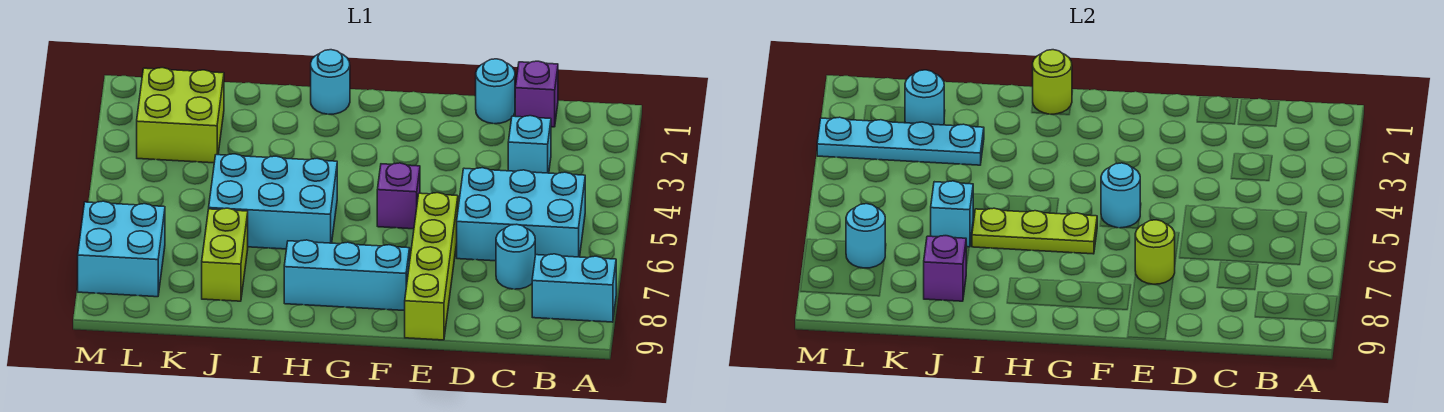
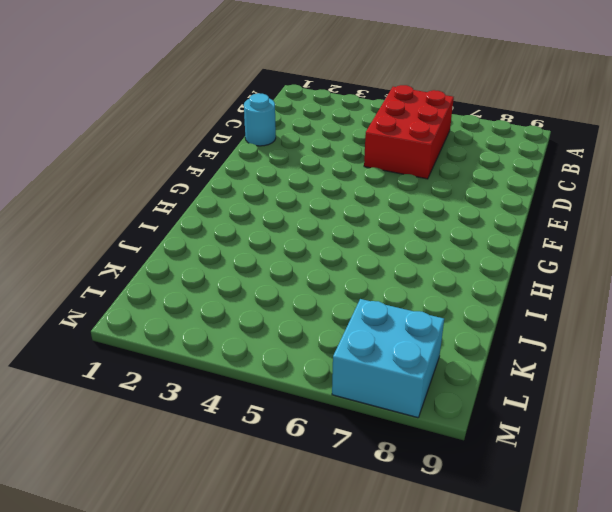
red brick B5:D6 level 1 -> cyan brick B5:D6 level 1
none -> cyan brick A8:B8 level 1
none -> purple brick C1 level 1
none -> cyan brick C3 level 1

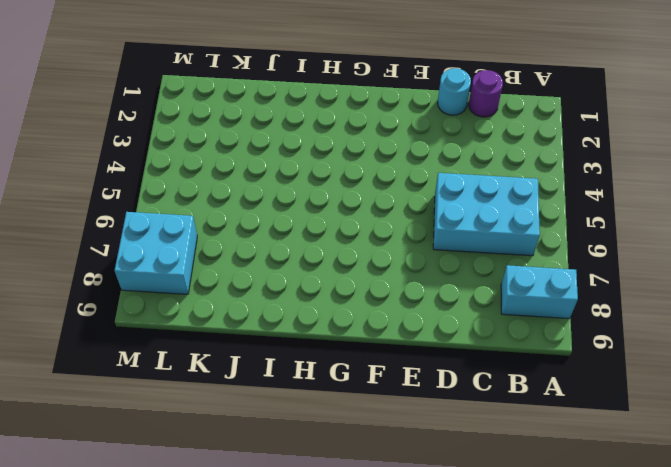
purple round brick C1 level 1 -> purple brick C1 level 1
none -> cyan brick C3 level 1
none -> cyan round brick C7 level 1
none -> lime brick E6:E9 level 1

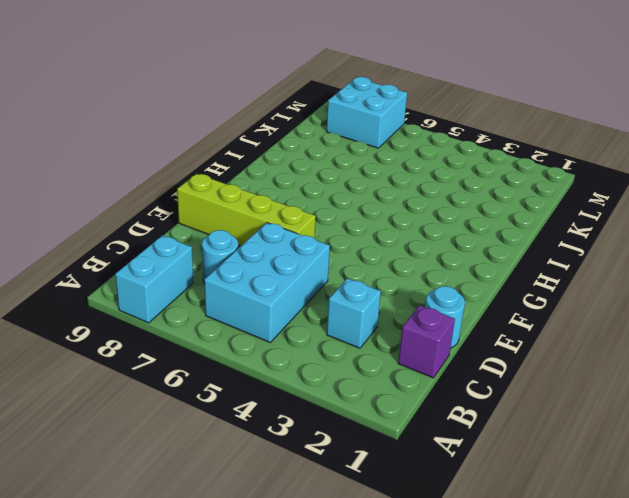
none -> purple brick F5 level 1
none -> cyan brick F8:H8 level 1
none -> cyan round brick H1 level 1

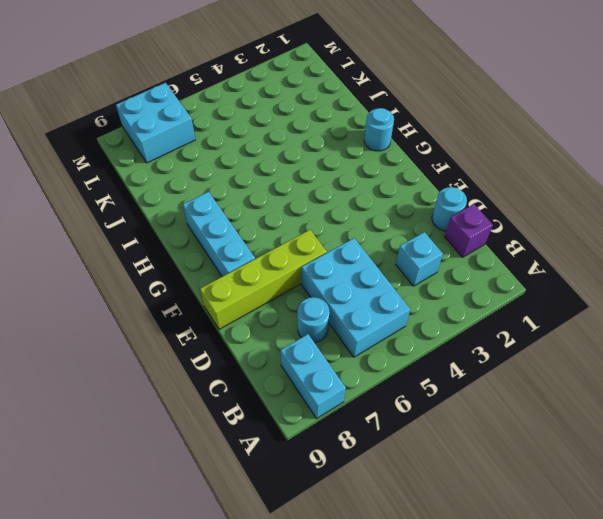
none -> purple brick F5 level 1
none -> cyan brick H5:J6 level 1
none -> lime brick J7:J8 level 1

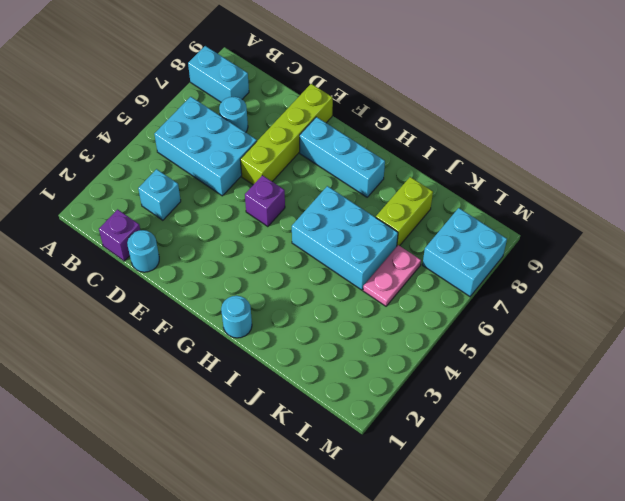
pink plate K5:K6 level 1 -> none
none -> lime brick K2:L3 level 1
none -> lime round brick E7 level 2
none -> cyan round brick F5 level 2

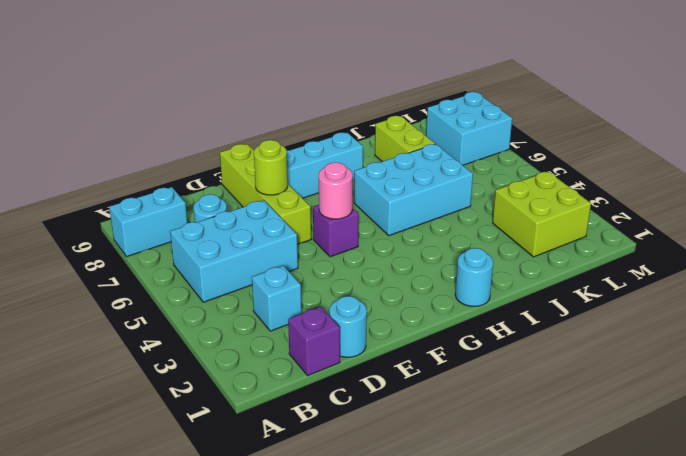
pink round brick F5 level 2 -> cyan round brick F5 level 2
none -> lime plate G6:I6 level 2
none -> lime round brick H1 level 2
none -> cyan plate J3:M3 level 2

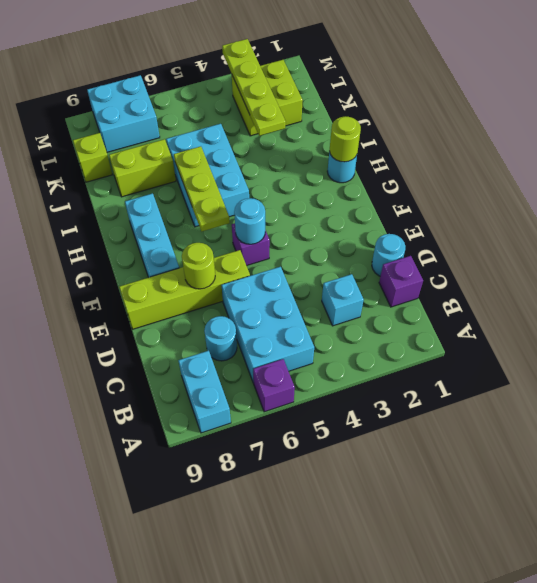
purple brick A6 level 1 -> purple brick J8 level 2
lime plate J3:M3 level 2 -> cyan plate J3:M3 level 2
lime brick K9 level 1 -> none
none -> cyan brick J6 level 2
none -> cyan round brick K2 level 2
none -> cyan round brick L7 level 2

